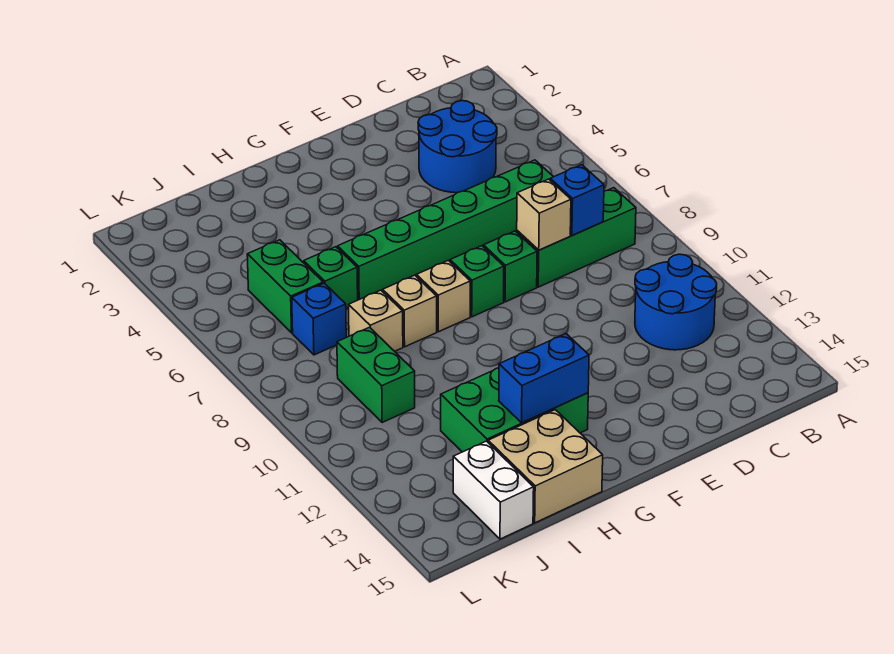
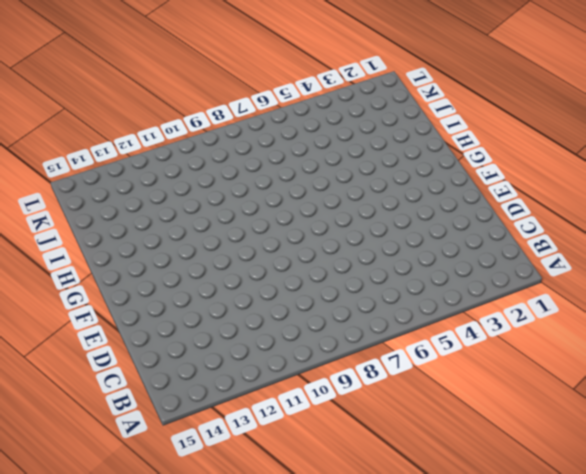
none -> green brick B8:D8 level 1
none -> blue round brick B11:C12 level 1
none -> blue round brick C3:D4 level 1

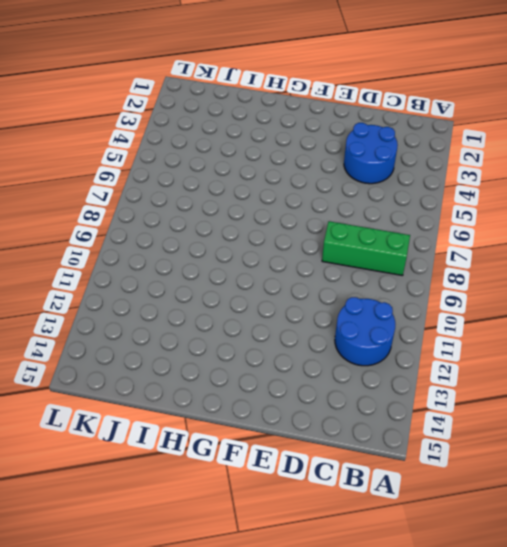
none -> green brick C6:H6 level 1
none -> green brick E8 level 1
none -> green brick F8 level 1

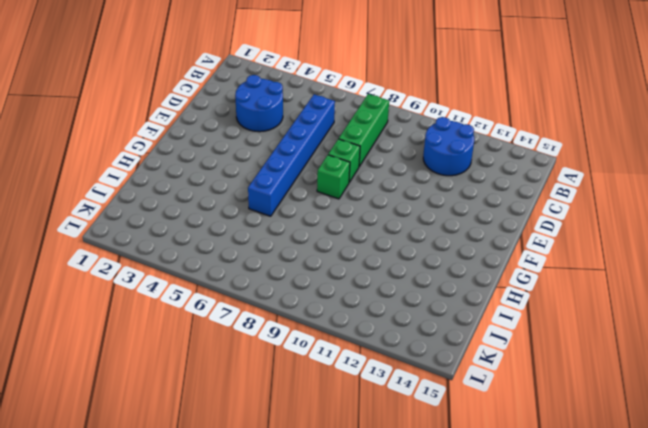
blue brick C6:H6 level 1 -> green brick C6:H6 level 1
none -> tan brick G8 level 1
none -> green brick G12:I13 level 1
none -> tan brick H8 level 1

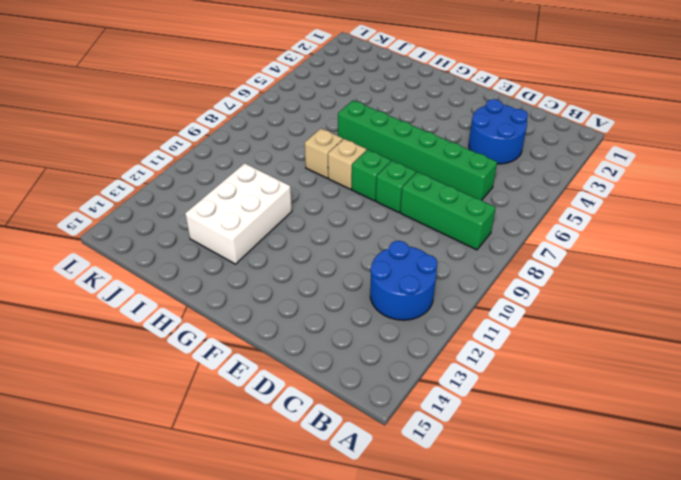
white brick H11:I13 level 1 -> green brick G12:I13 level 1
none -> tan brick H14:I15 level 1
none -> green brick I6 level 1
none -> tan brick I8 level 1

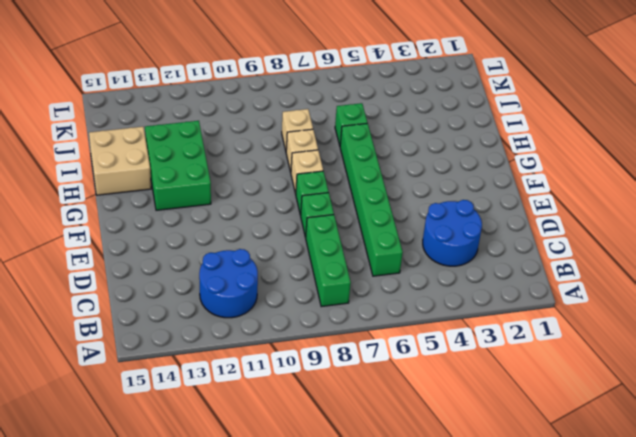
none -> green brick J5:J6 level 1
none -> blue brick J7 level 1
none -> green brick J9:J10 level 1

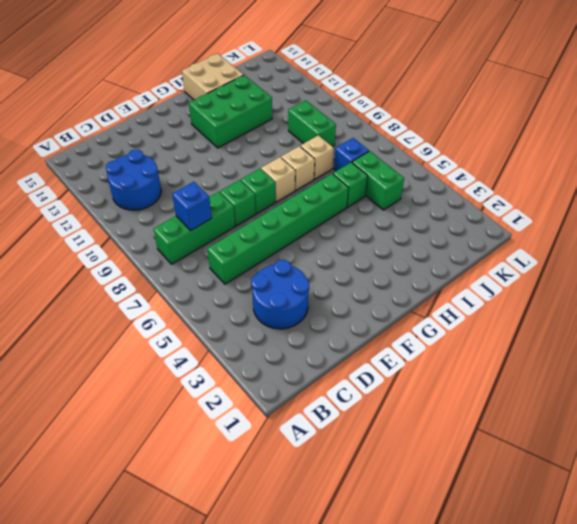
none -> white brick J14:J15 level 1
none -> tan brick D8 level 2
none -> blue brick G13:H13 level 2

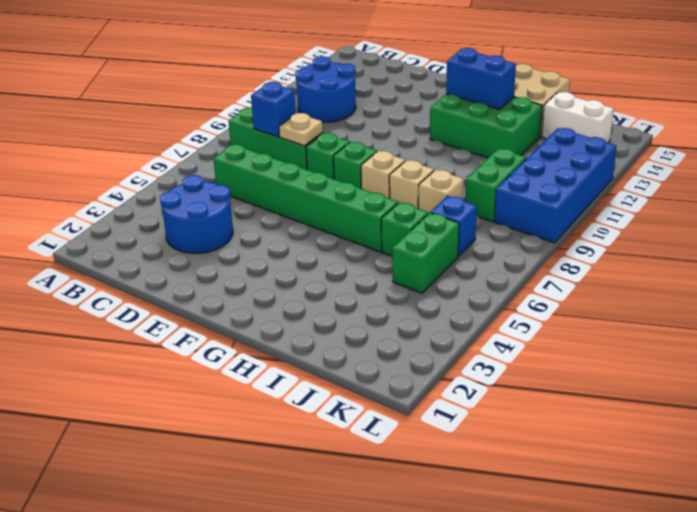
tan plate D8 level 2 -> tan brick D8 level 2
white brick J14:K14 level 1 -> white brick J14:J15 level 1
blue brick K9:L12 level 1 -> none

